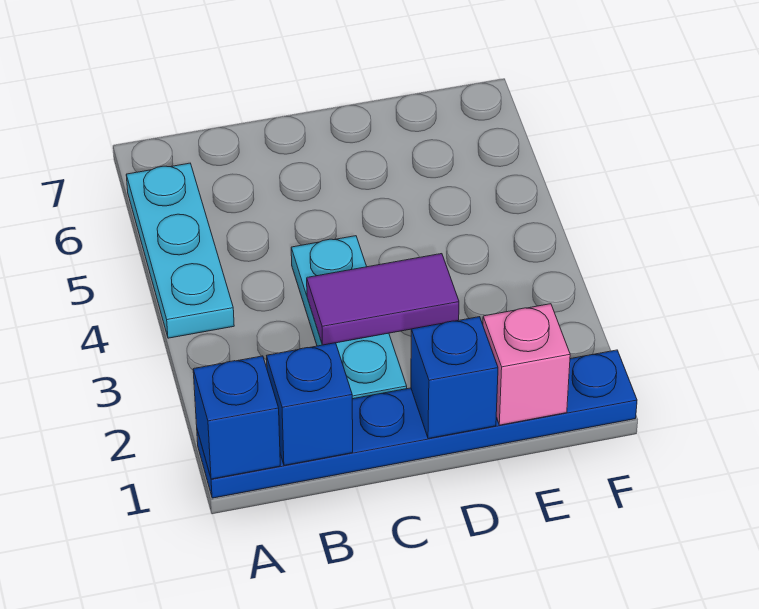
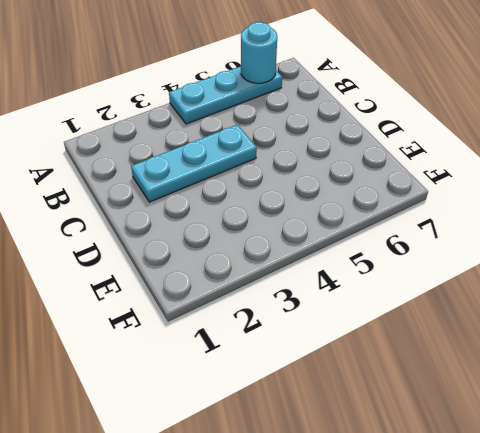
cyan round brick A6 level 2 -> none
none -> blue plate A1:F1 level 1
none -> blue brick A1 level 2

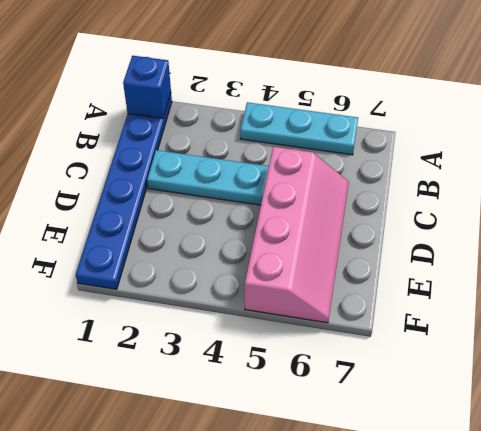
pink slope C5:F6 level 1 top 5 -> none
none -> blue brick B1 level 2
none -> purple tile C3:D3 level 2

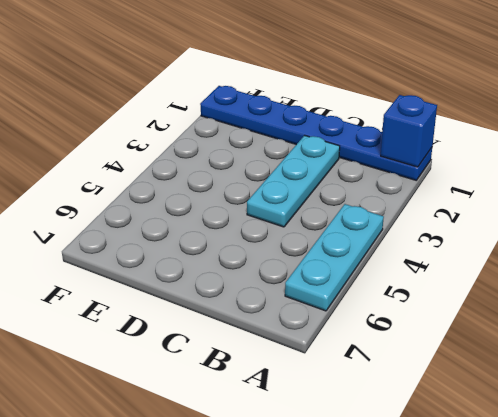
none -> blue brick B1 level 2
none -> purple tile C3:D3 level 2

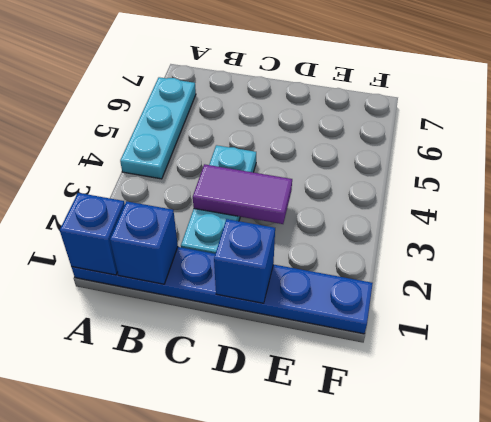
none -> pink brick E1 level 2

